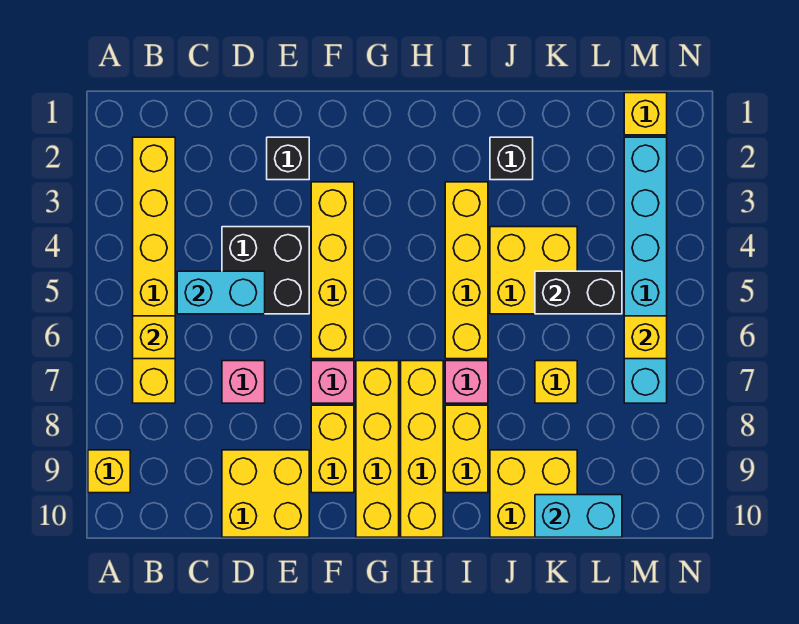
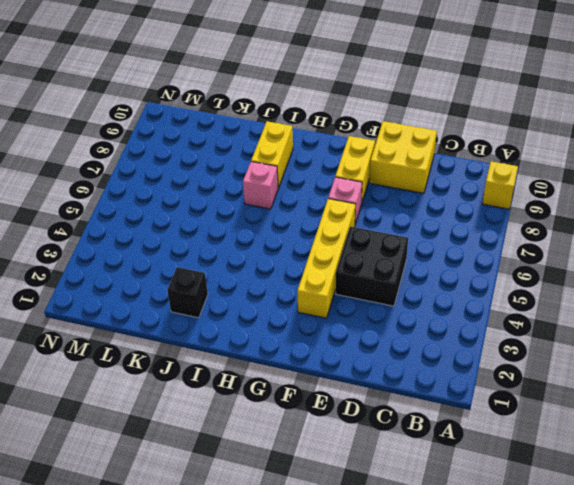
none -> yellow brick B2:B7 level 1
none -> pink brick D7 level 1
none -> black brick E2 level 1

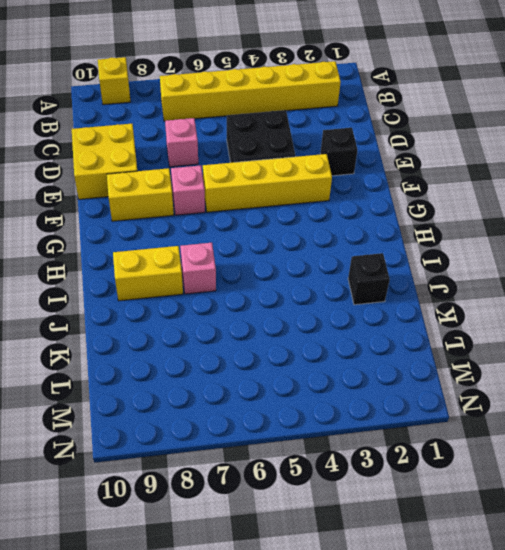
none -> yellow brick G7:G10 level 1
none -> yellow brick H7:H10 level 1
none -> yellow brick I3:I6 level 1

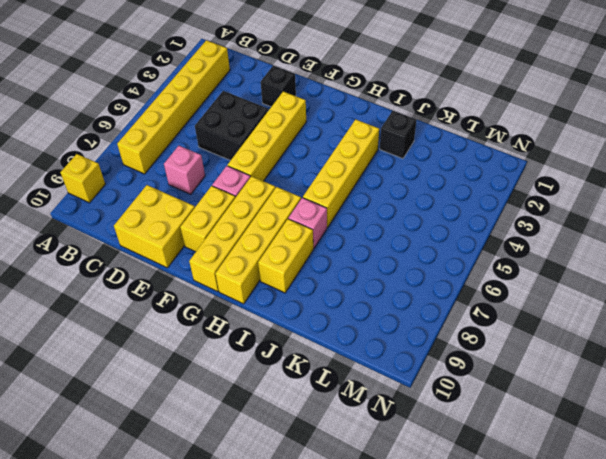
none -> yellow brick J4:K5 level 1
none -> yellow brick J9:K10 level 1
none -> yellow brick K7 level 1

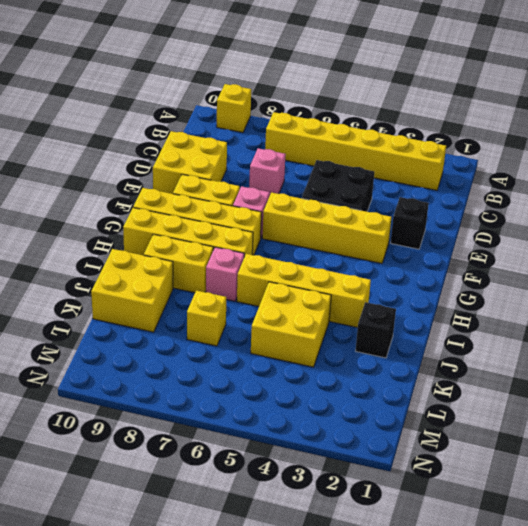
none -> yellow brick M1 level 1
none -> cyan brick M2:M7 level 1
none -> yellow brick B6 level 2

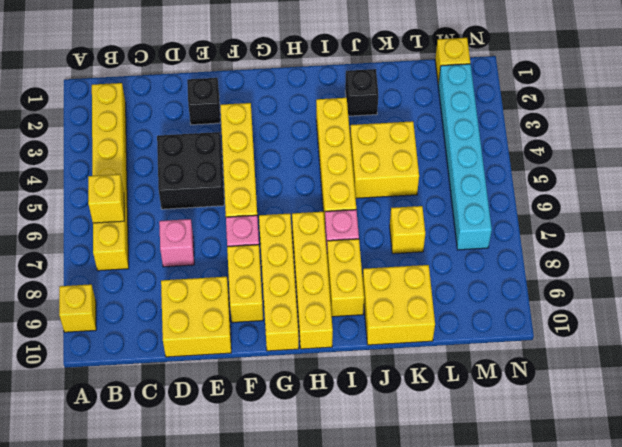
none -> cyan brick C5:D5 level 2
none -> black brick K5:L5 level 2
none -> cyan brick K10:L10 level 2

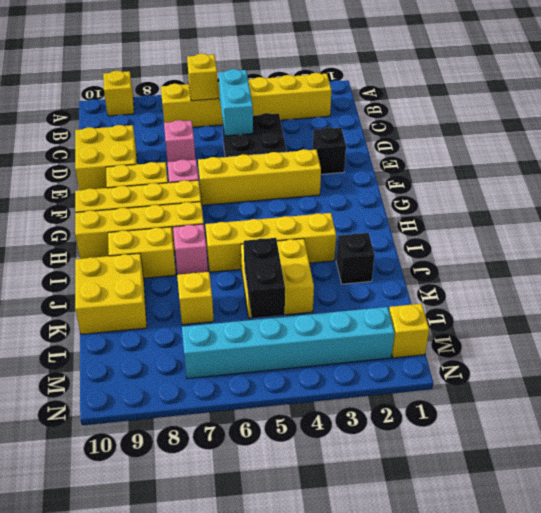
none -> cyan brick K10:L10 level 2
none -> yellow brick M6 level 2

